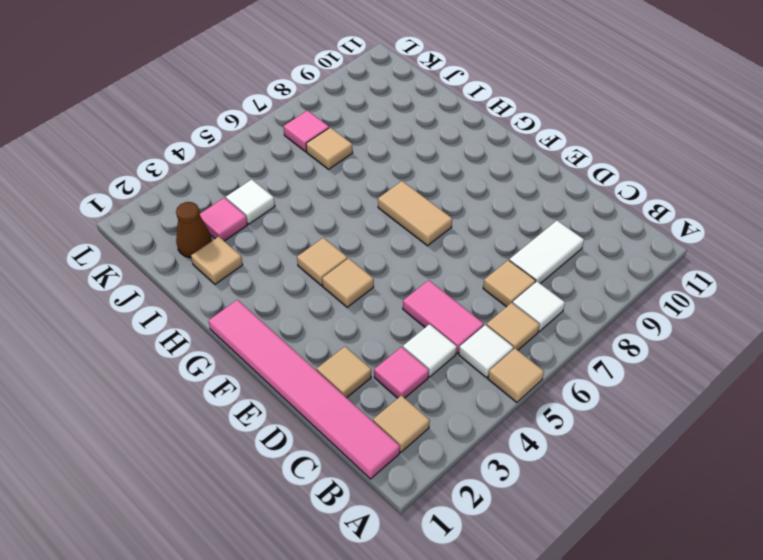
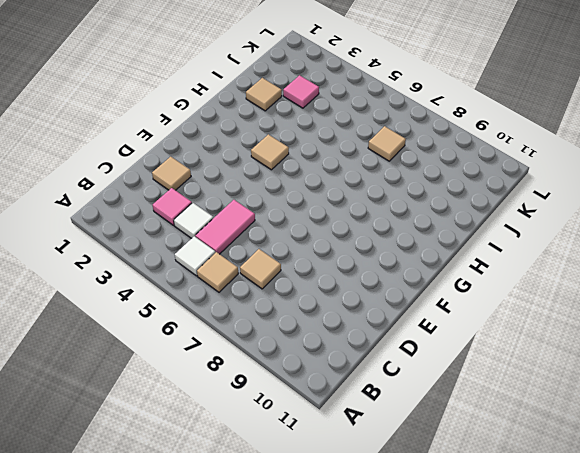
none -> tan tile A5 level 1
none -> pink tile B1:G1 level 1
none -> tan tile B2 level 1

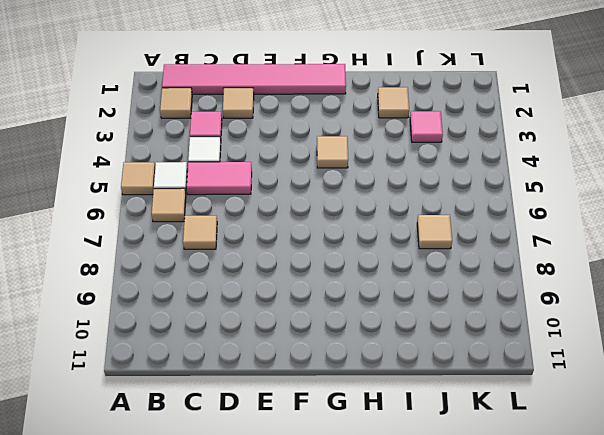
none -> white tile B7 level 1
none -> white tile C8:C9 level 1
none -> tan tile F4 level 1

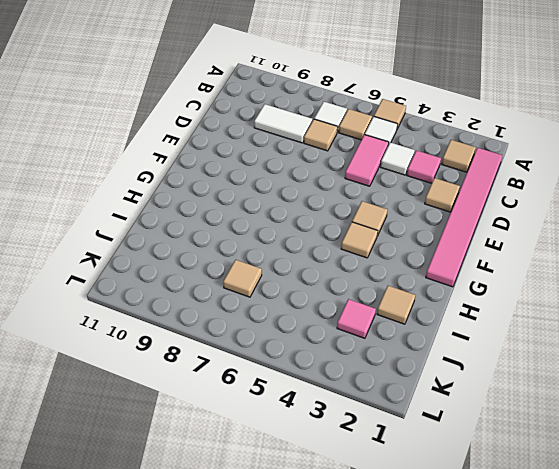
none -> tan tile F7:G7 level 1
none -> brown cone J2 level 1
none -> white tile J4 level 1

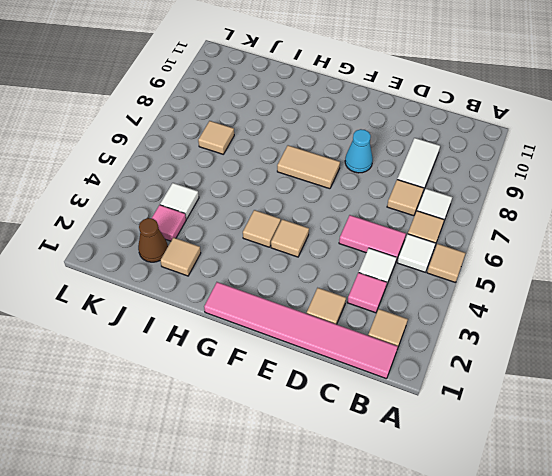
cyan cone E8 level 1 -> none
none -> pink tile K7 level 1

